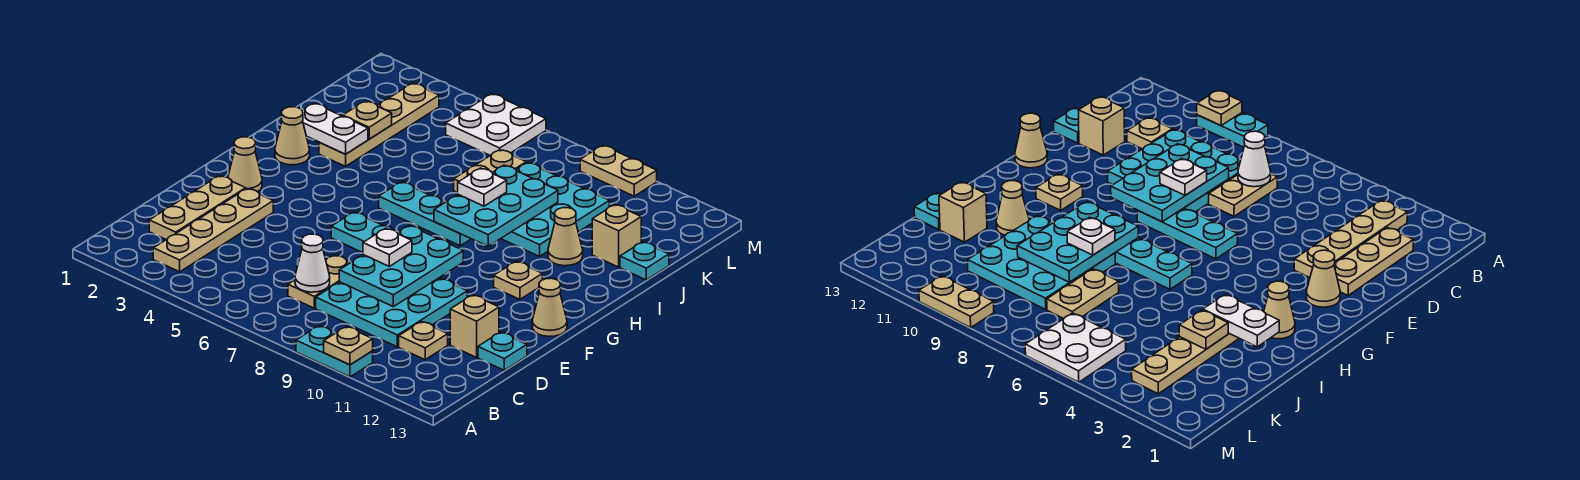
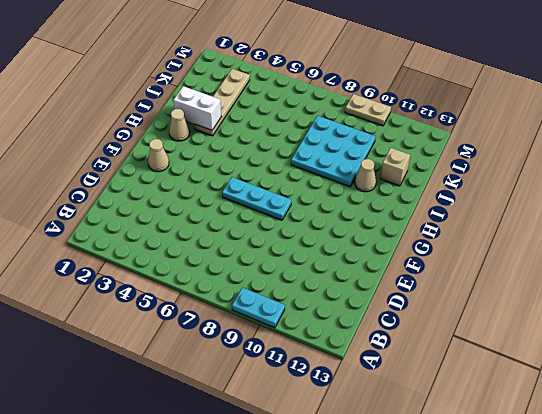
white brick I2:I3 level 2 -> white plate I2:I3 level 2
none -> tan plate B3:E3 level 1
none -> tan plate C2:E2 level 1
none -> tan plate C7:D7 level 1
none -> cyan plate C8:E10 level 1

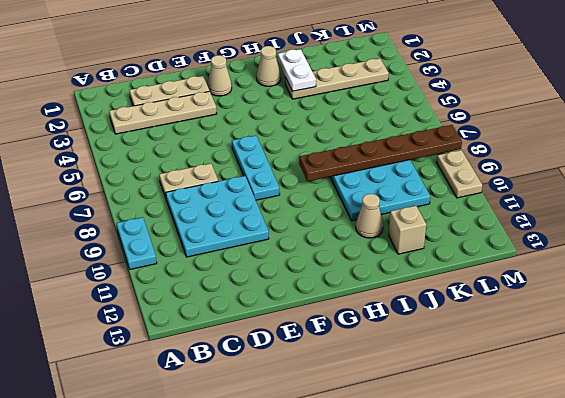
brown plate H8:M8 level 2 -> cyan plate H8:J9 level 2
none -> tan plate C11 level 1
none -> tan brick D12 level 1
none -> cyan plate D13 level 1
none -> tan cone F13 level 1

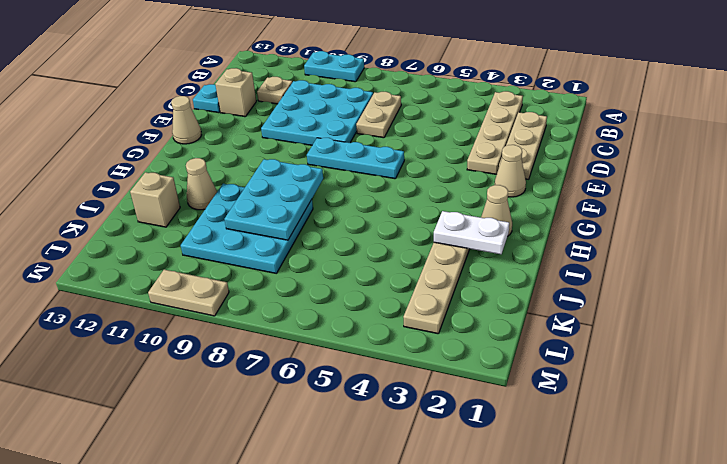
none -> tan plate G11 level 1
none -> cyan plate H6:H8 level 1
none -> tan plate J7:K7 level 1
none -> cyan plate J13 level 1

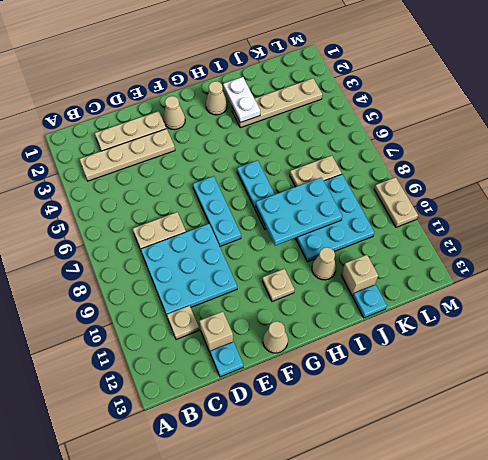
none -> cyan plate A9:A10 level 1
none -> white plate L5:M6 level 1
none -> tan plate A10 level 2
none -> white cone C7 level 2

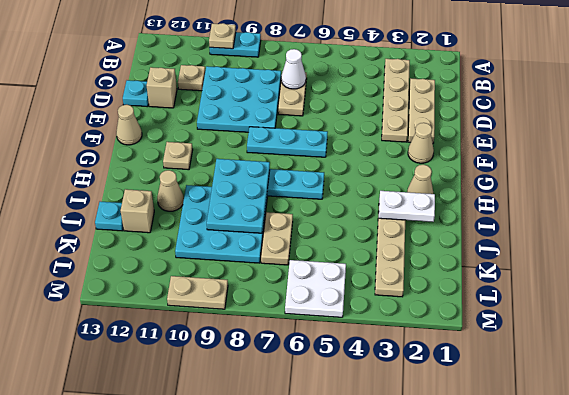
none -> cyan plate D8:F9 level 2
none -> tan plate J3 level 2
none -> white plate E8 level 3
none -> white plate I8 level 3

